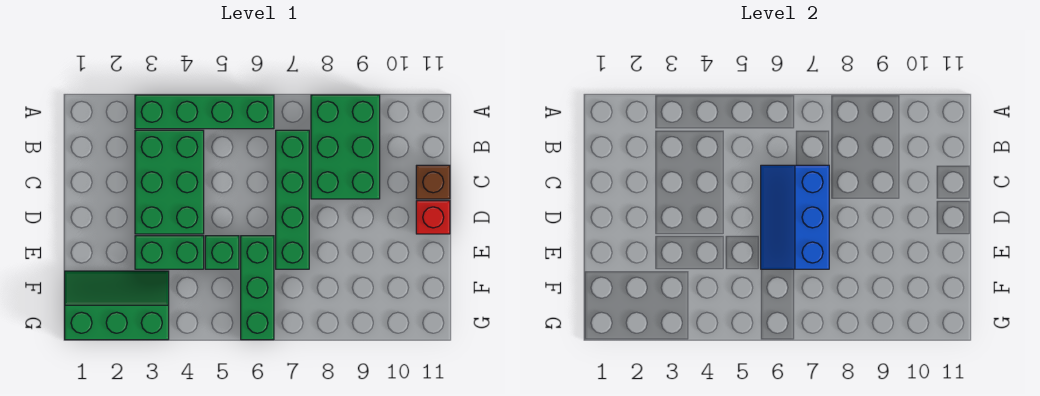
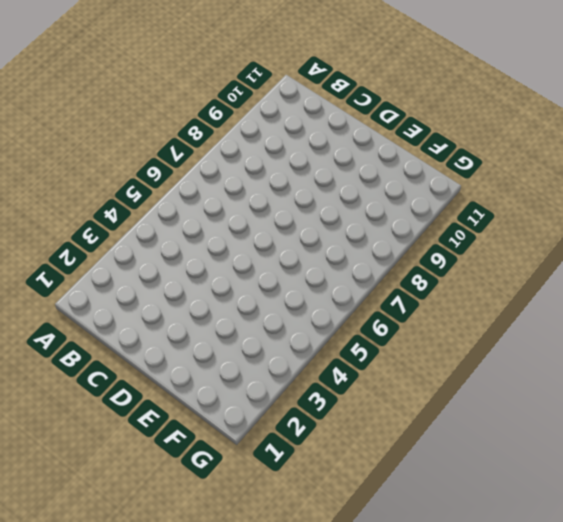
none -> green brick A3:A6 level 1
none -> green brick A8:C9 level 1

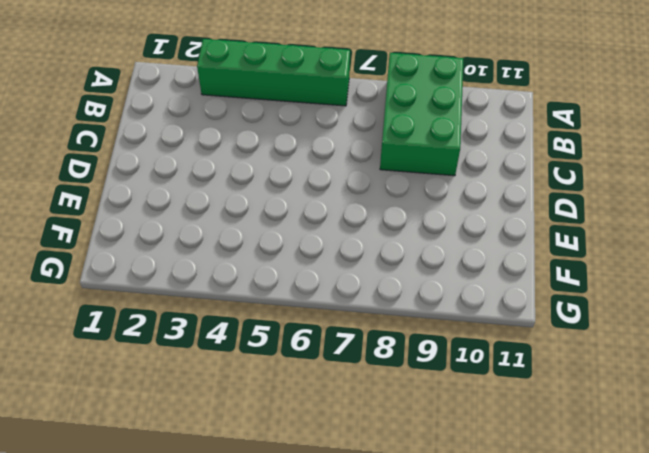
none -> green brick B3:D4 level 1
none -> green brick B7:E7 level 1

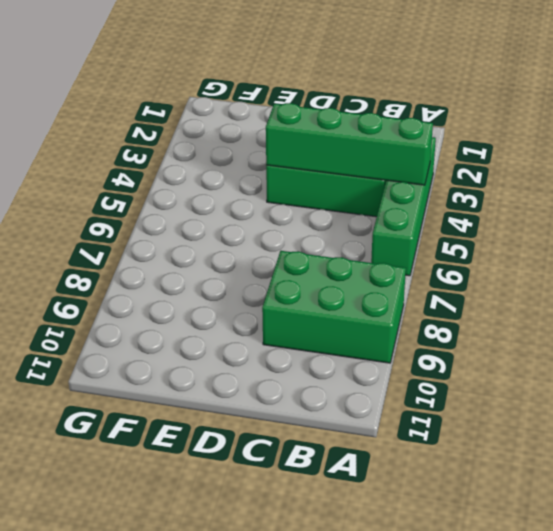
green brick A4:D4 level 2 -> green brick B7:E7 level 1
none -> brown brick C11 level 1
none -> red brick D11 level 1

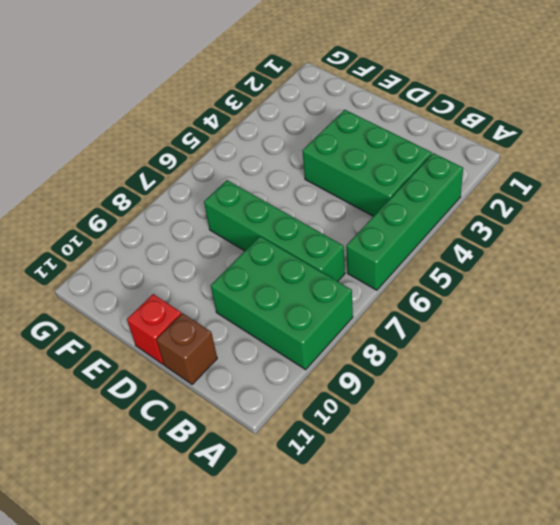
none -> green brick E3:E4 level 1
none -> green brick E5 level 1

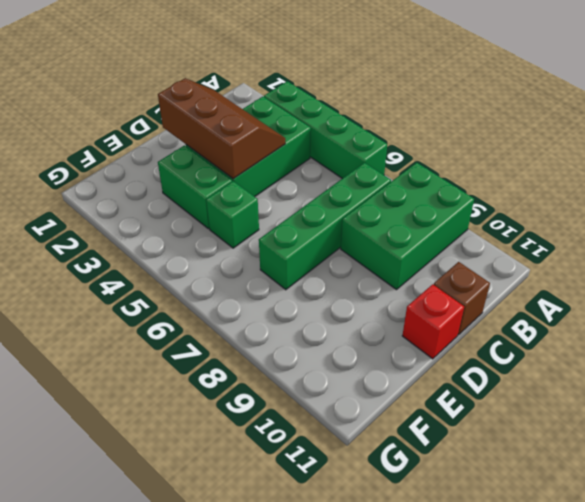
brown slope C2:D4 level 2 top D -> none
none -> green brick E6:G6 level 1
none -> green slope F1:G3 level 1 top G

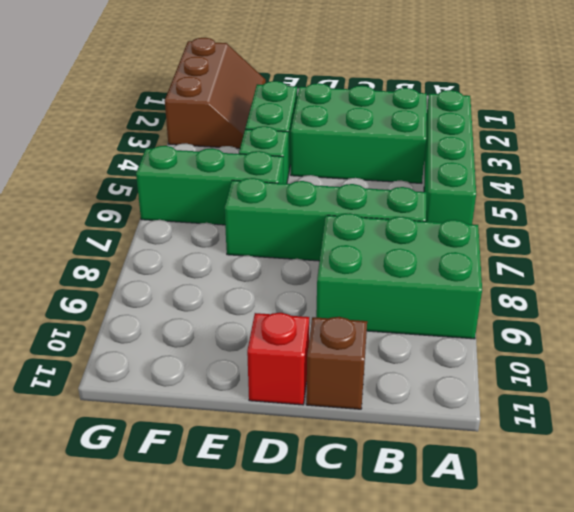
brown slope F1:G3 level 1 top G -> green slope F1:G3 level 1 top G
none -> blue slope C6:E7 level 2 top 7

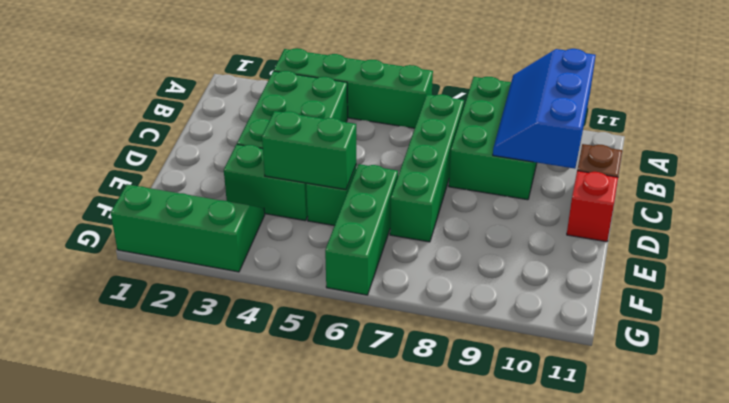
blue slope A9:C10 level 2 top 10 -> blue slope C6:E7 level 2 top 7
green brick E4:E5 level 2 -> none

